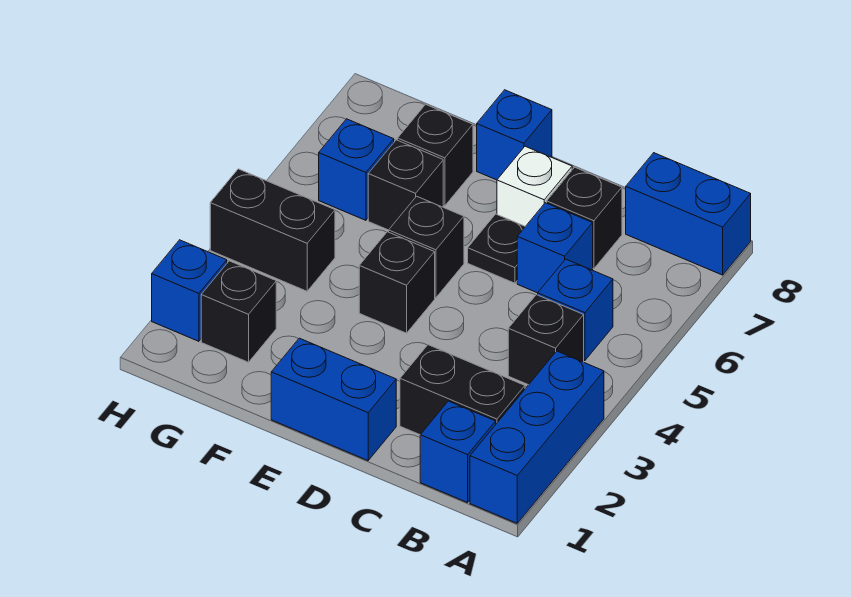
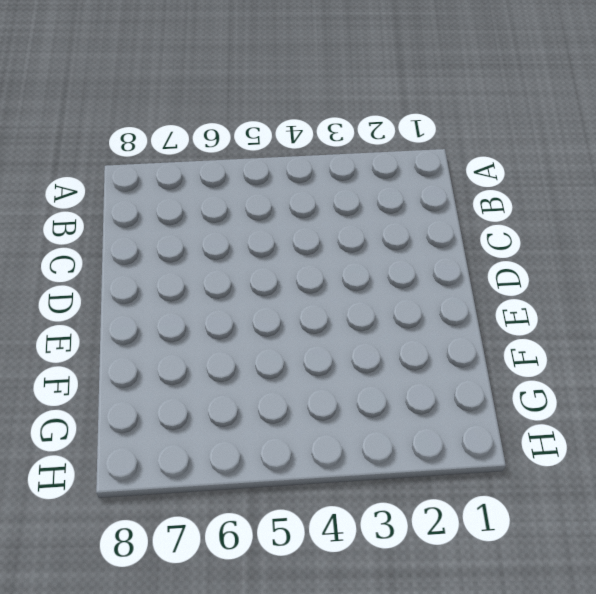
none -> blue brick A1:A3 level 1
none -> blue brick A8:B8 level 1
none -> blue brick B1 level 1

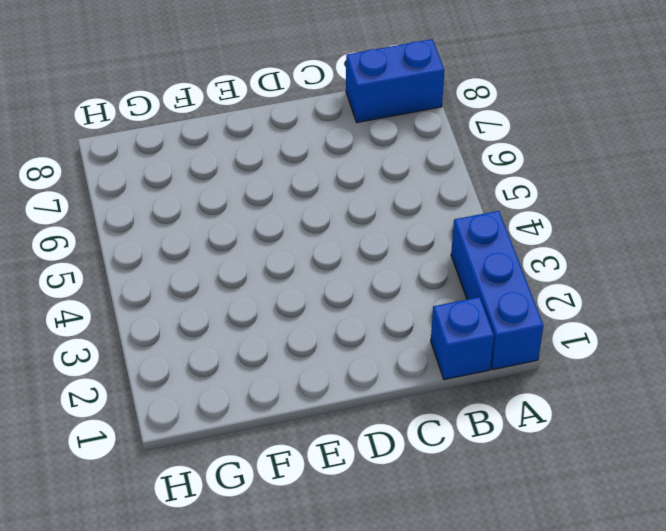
none -> black brick B2:C2 level 1
none -> black brick B4 level 1
none -> blue brick B5 level 1

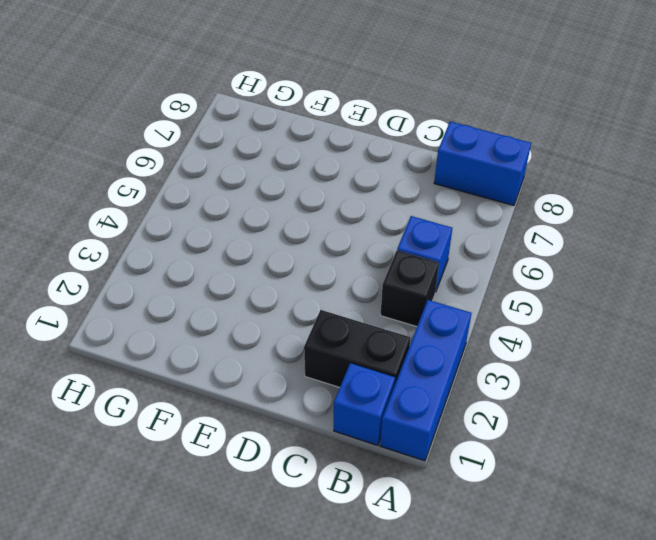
none -> blue brick C6 level 1
none -> black brick C7 level 1
none -> blue brick D1:E1 level 1

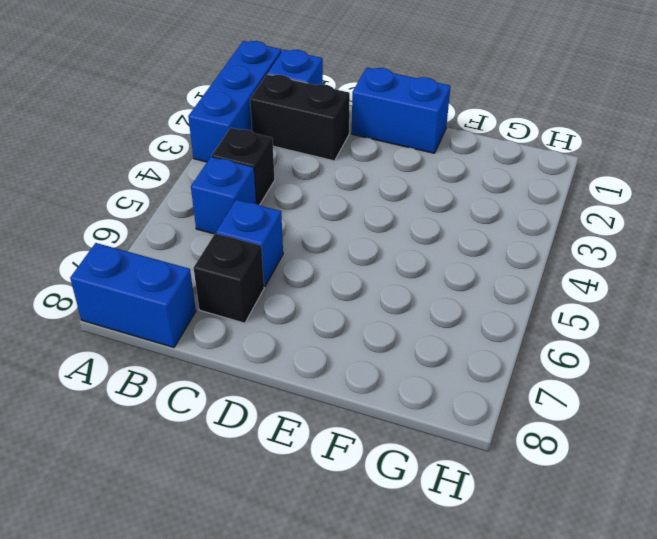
none -> black plate D6 level 1
none -> white brick D7 level 1
none -> black brick E4 level 1

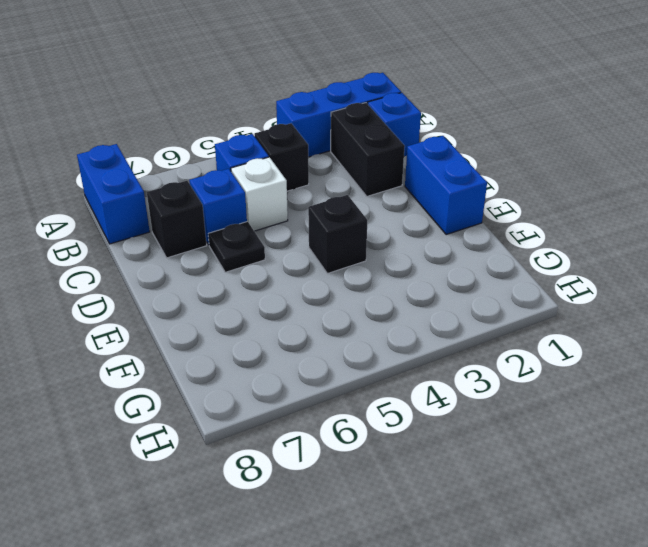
white brick C5 level 1 -> white brick D7 level 1
none -> black brick E5 level 1
none -> blue brick E8 level 1
none -> black brick F6 level 1

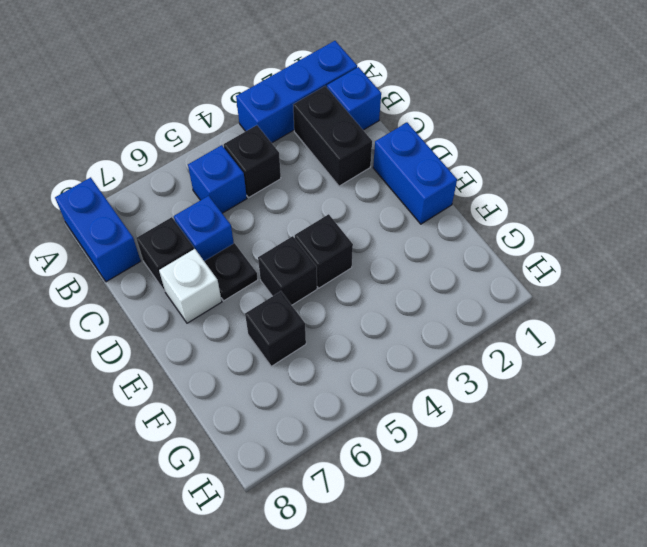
none -> blue brick E8 level 1
none -> black brick F7 level 1
none -> black brick G2 level 1

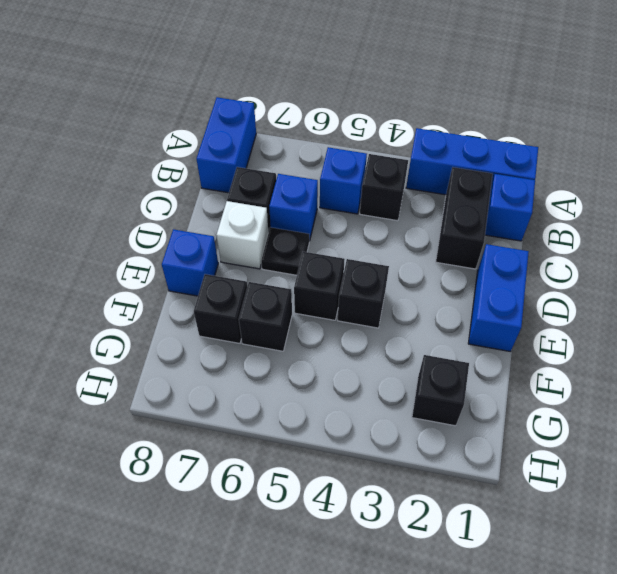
none -> black brick G4:H4 level 1
none -> blue brick G6 level 1
none -> blue brick H2 level 1

